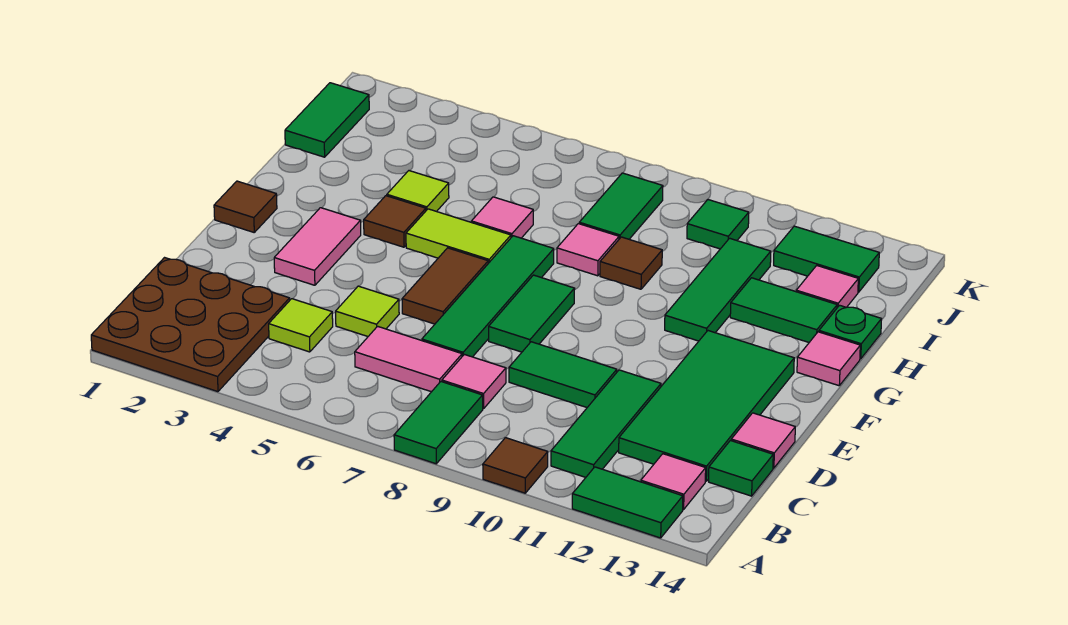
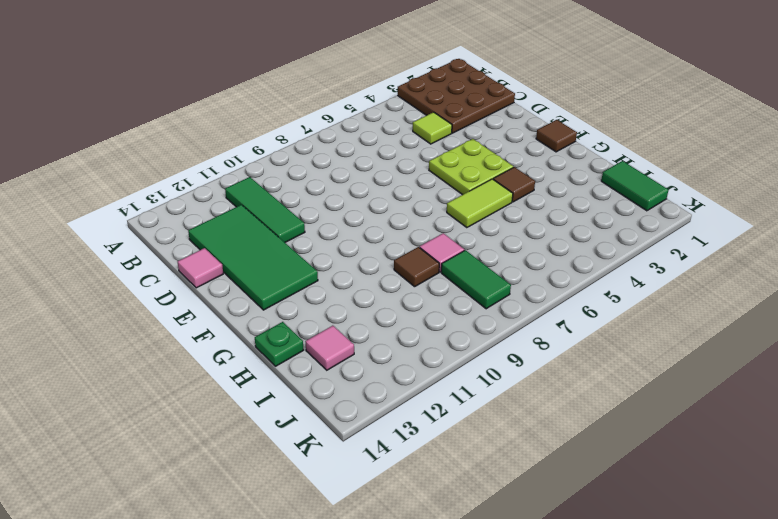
lime plate E4:F5 level 1 -> none
none -> green tile A8:B8 level 1
none -> brown tile A10 level 1
none -> green tile A12:A13 level 1
none -> pink tile B13 level 1

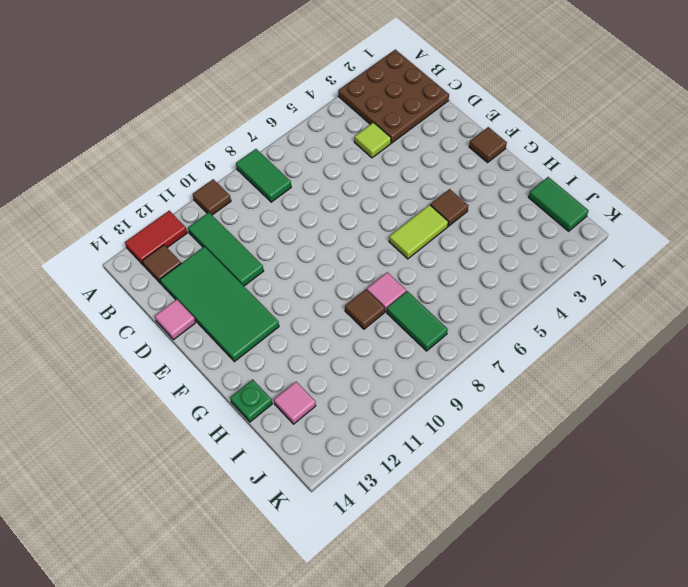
red tile A12:A13 level 1 -> green tile A12:A13 level 1
brown tile B13 level 1 -> pink tile B13 level 1
none -> pink tile C6:C7 level 1
none -> pink tile C8 level 1
none -> green tile C14 level 1
none -> lime tile D5 level 1

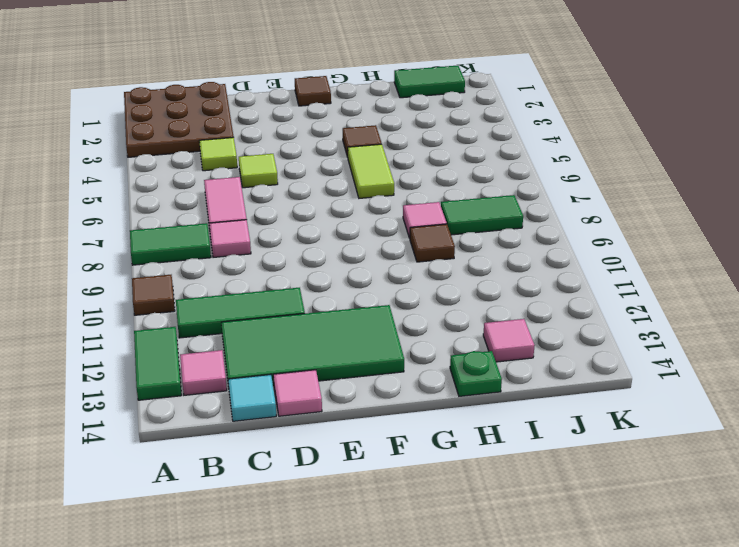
cyan tile C14 level 1 -> green tile C14 level 1
none -> green tile D7:G7 level 1
none -> green tile D9:D10 level 1
none -> pink tile E3:F3 level 1
none -> brown tile E6:F6 level 1

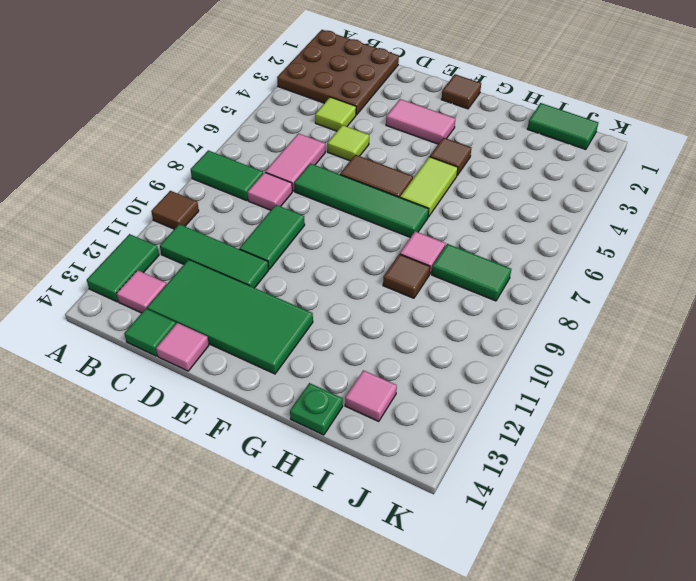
none -> green tile E8:F8 level 1
none -> green tile G11:I11 level 1
none -> pink tile G14 level 1
none -> lime tile H4 level 1

